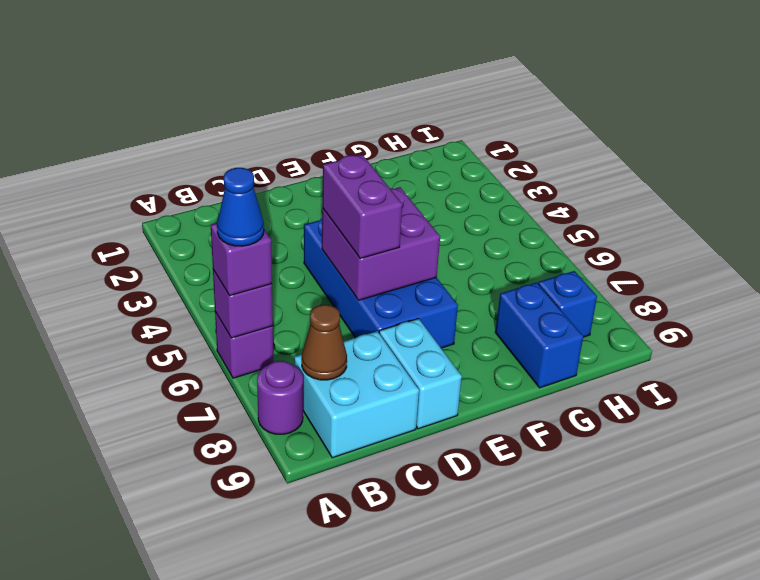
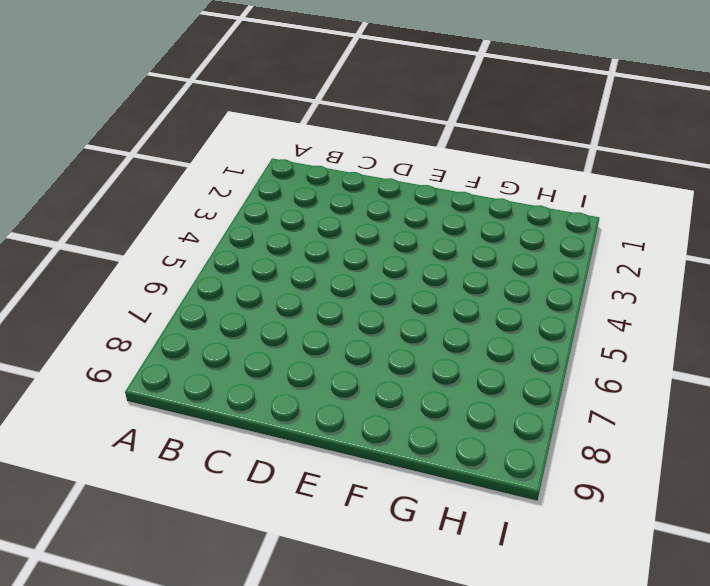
none -> purple brick A6 level 1
none -> purple round brick A8 level 1
none -> cyan brick B8:C9 level 1

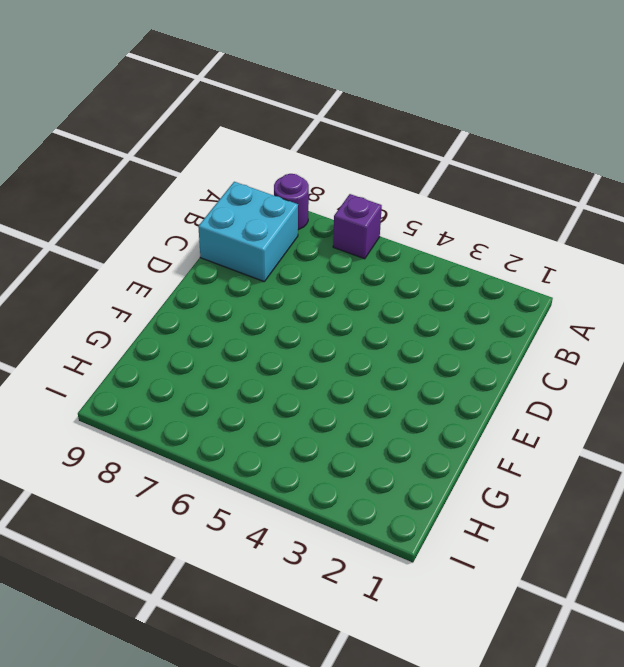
none -> blue brick D4:E7 level 1
none -> cyan brick D8:D9 level 1
none -> blue brick G8:G9 level 1

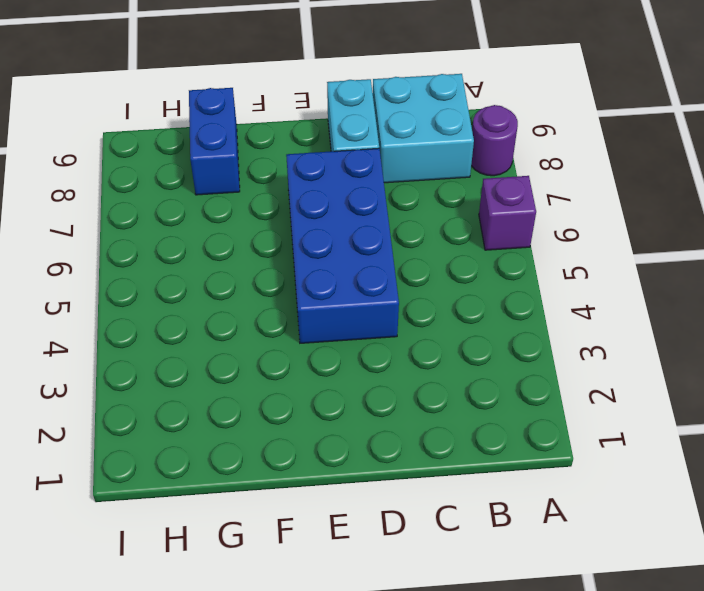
none -> blue brick H8 level 1
none -> purple brick A6 level 2
none -> brown cone B8 level 2

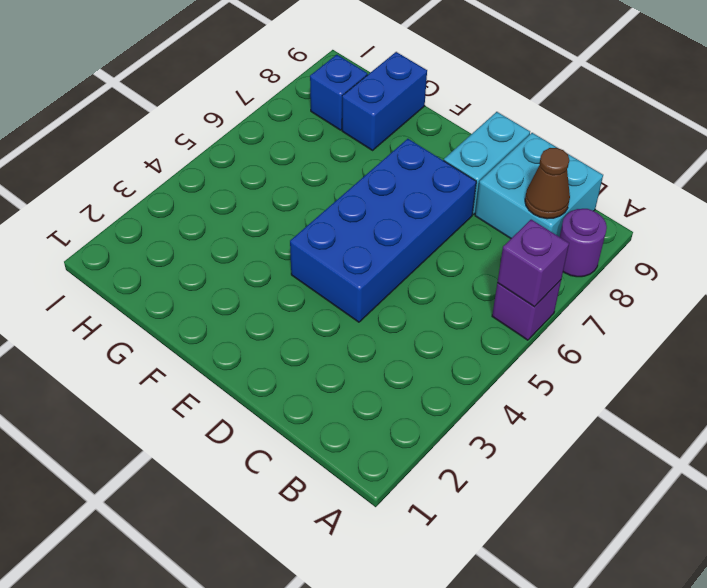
none -> purple brick D5:E6 level 2
none -> purple brick A6 level 3
none -> purple brick D5:D6 level 3

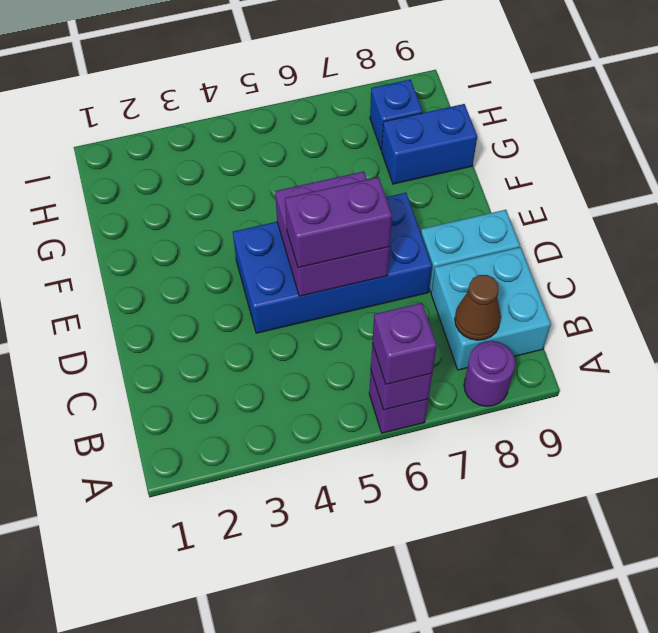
none -> blue cone A6 level 4

